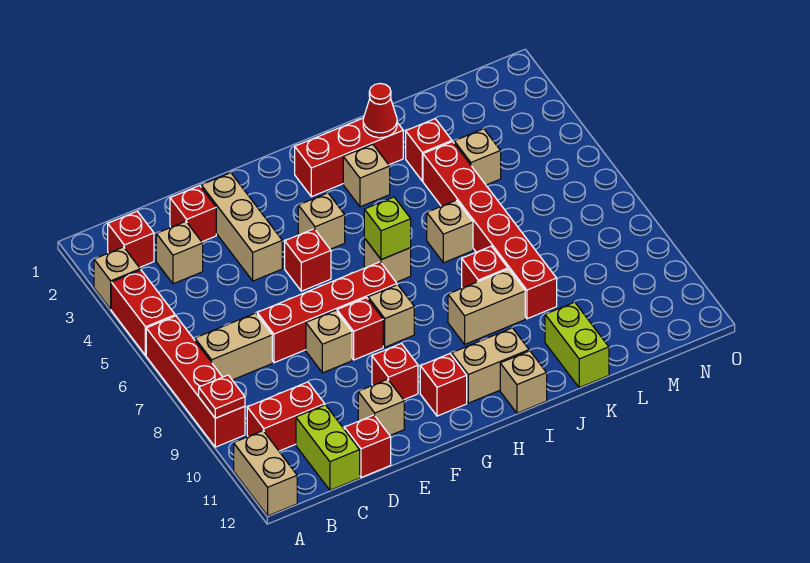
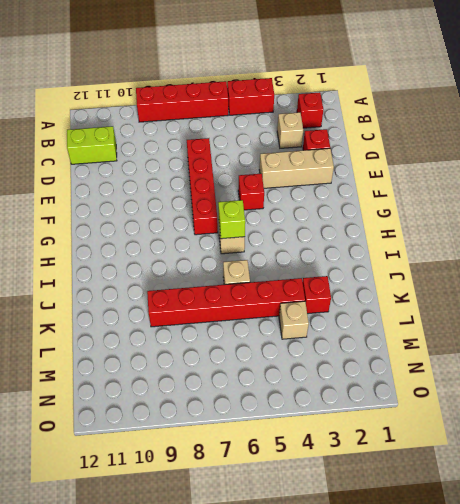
none -> tan brick A3 level 1
none -> tan brick A11:A12 level 1
none -> tan brick B7:C7 level 1
none -> red brick B10:C10 level 1

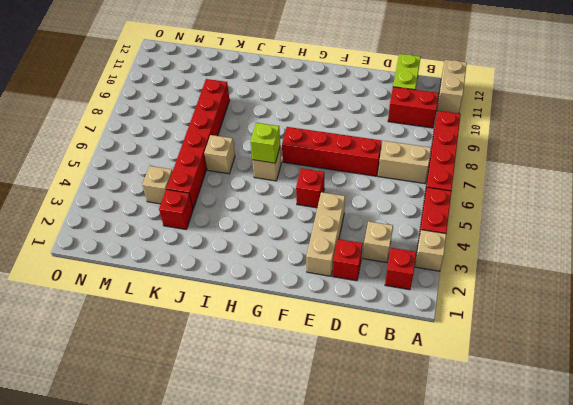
none -> red brick D12 level 1
none -> tan brick E8 level 1
none -> tan brick E11 level 1
none -> red brick F8 level 1

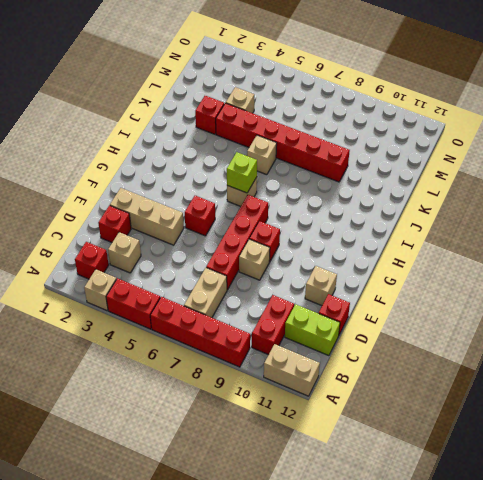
none -> red brick F10 level 1
none -> tan brick G4 level 1
none -> tan brick G8 level 1
none -> red brick G11 level 1

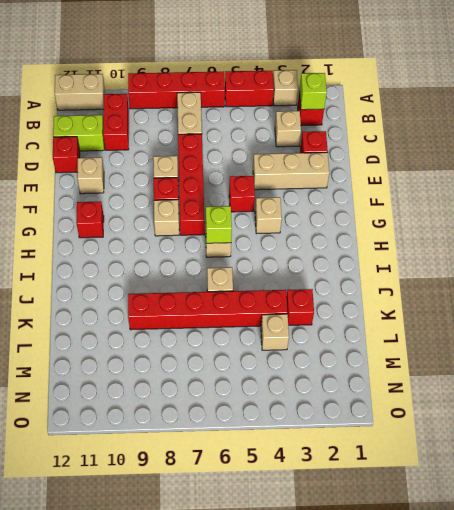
lime brick B2 level 2 -> none
none -> red brick F10 level 1
none -> red brick H2:J2 level 1
none -> tan brick H11:I11 level 1
none -> tan brick I3 level 1

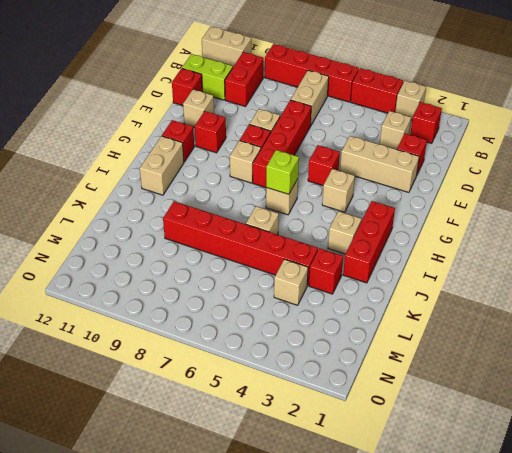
none -> tan brick I9:J9 level 1
none -> tan brick I12 level 1
none -> red brick J8 level 1
none -> lime brick K11:K12 level 1

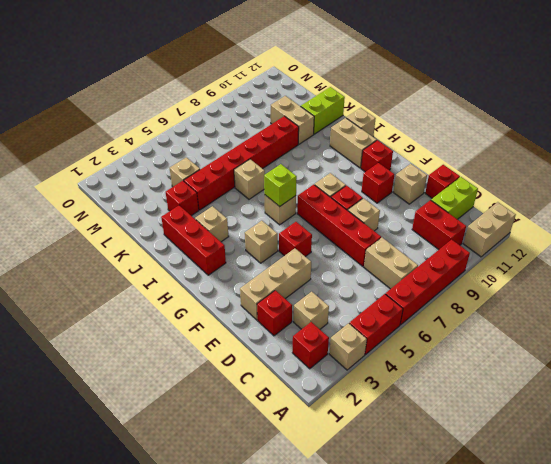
tan brick K10:L10 level 1 -> tan brick I9:J9 level 1
none -> red brick J8 level 1
none -> red plate A9 level 2
none -> red cone J2 level 2

